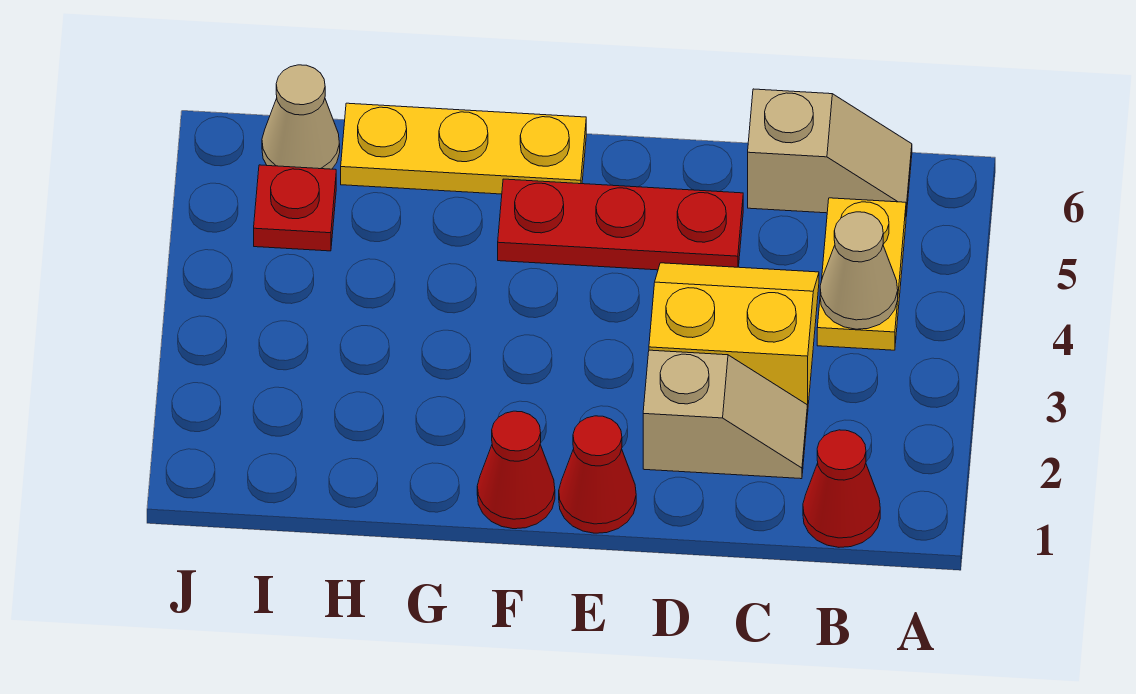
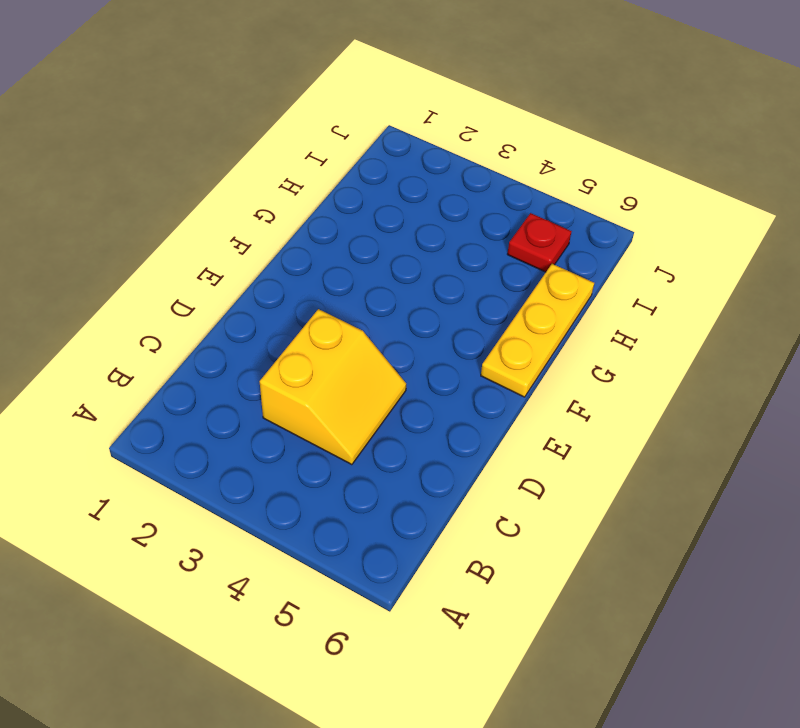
none -> red cone B1 level 1
none -> yellow plate B4:B5 level 1
none -> tan slope B6:C6 level 1 top C

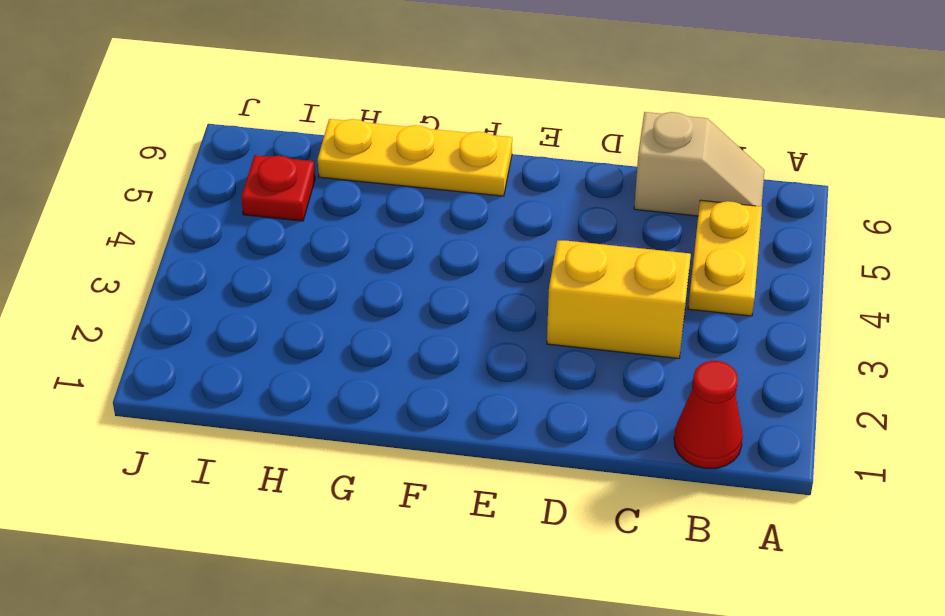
none -> tan slope C2:D2 level 1 top D
none -> red plate D5:F5 level 1
none -> red cone E1 level 1

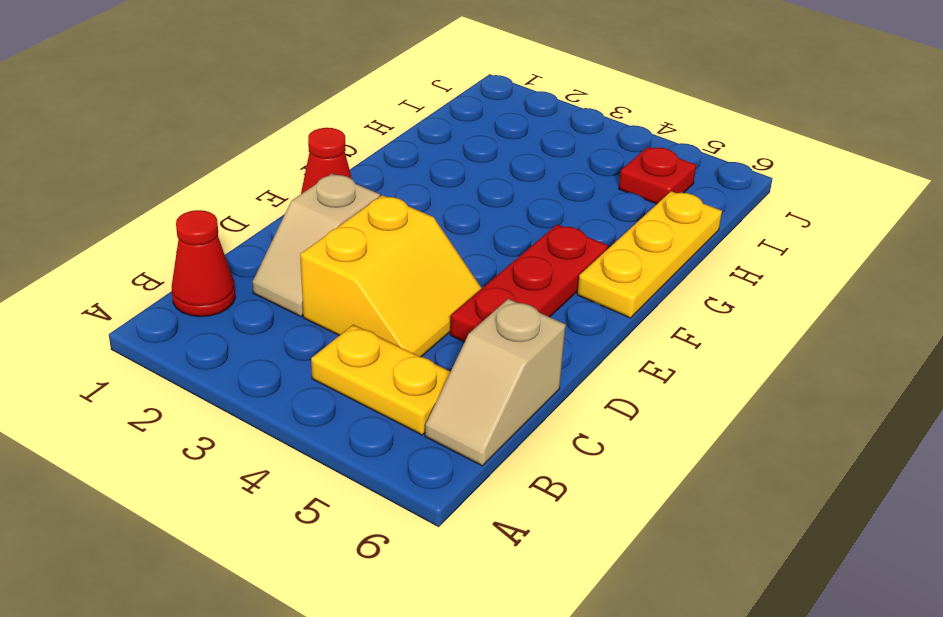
none -> red cone F1 level 1
none -> tan cone I6 level 1
none -> tan cone B4 level 2

